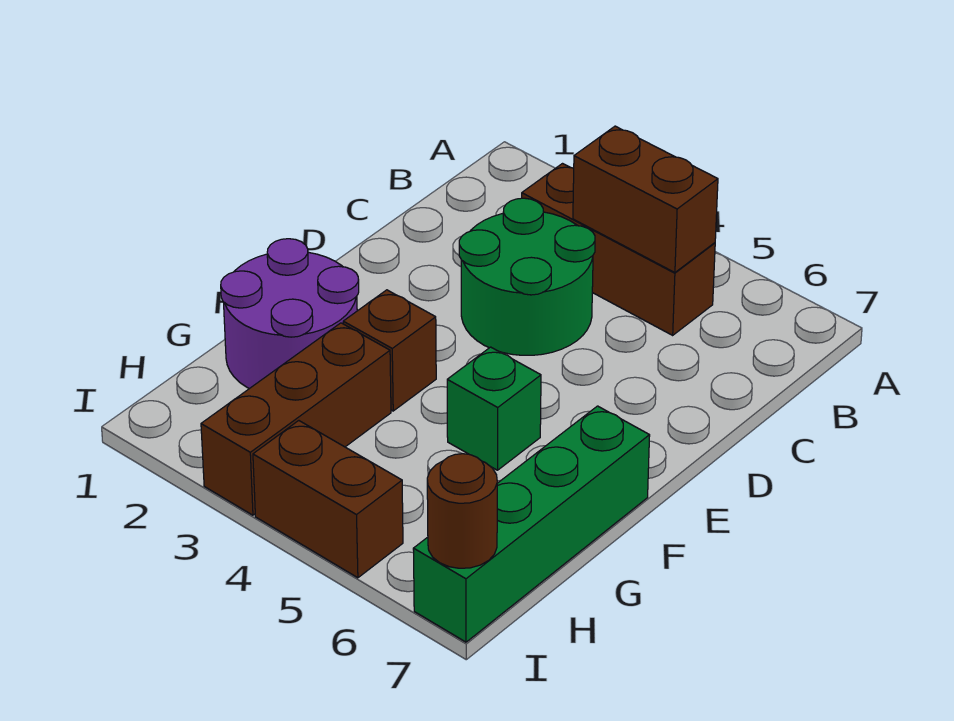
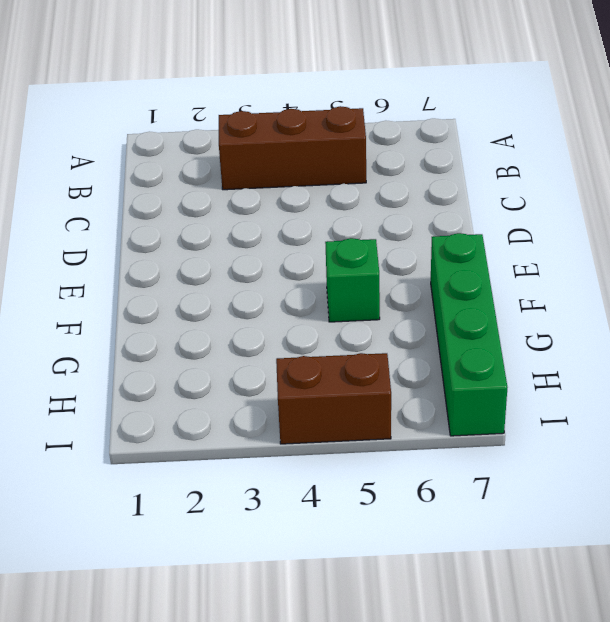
none -> green round brick C3:D4 level 1
none -> purple round brick F1:G2 level 1

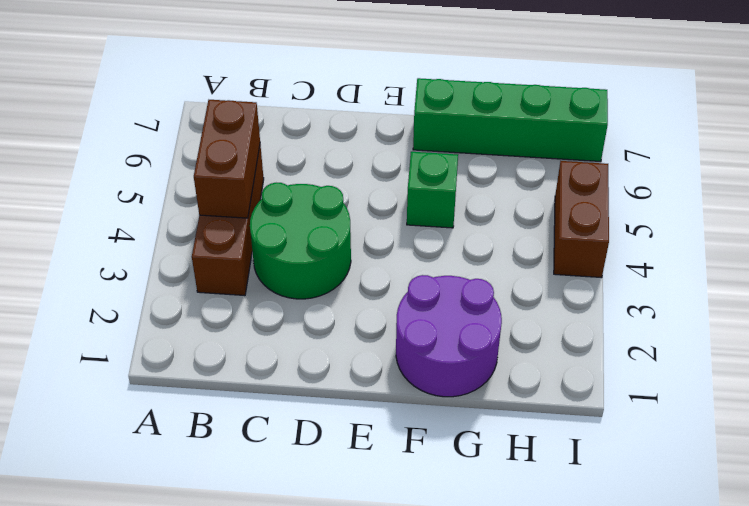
none -> brown brick F3 level 1
none -> brown brick G3:I3 level 1

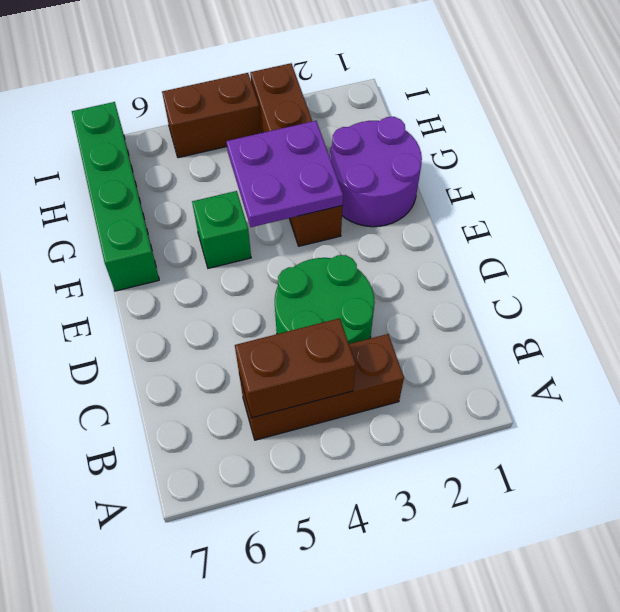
purple plate F3:G4 level 2 -> none
none -> brown round brick I7 level 2

